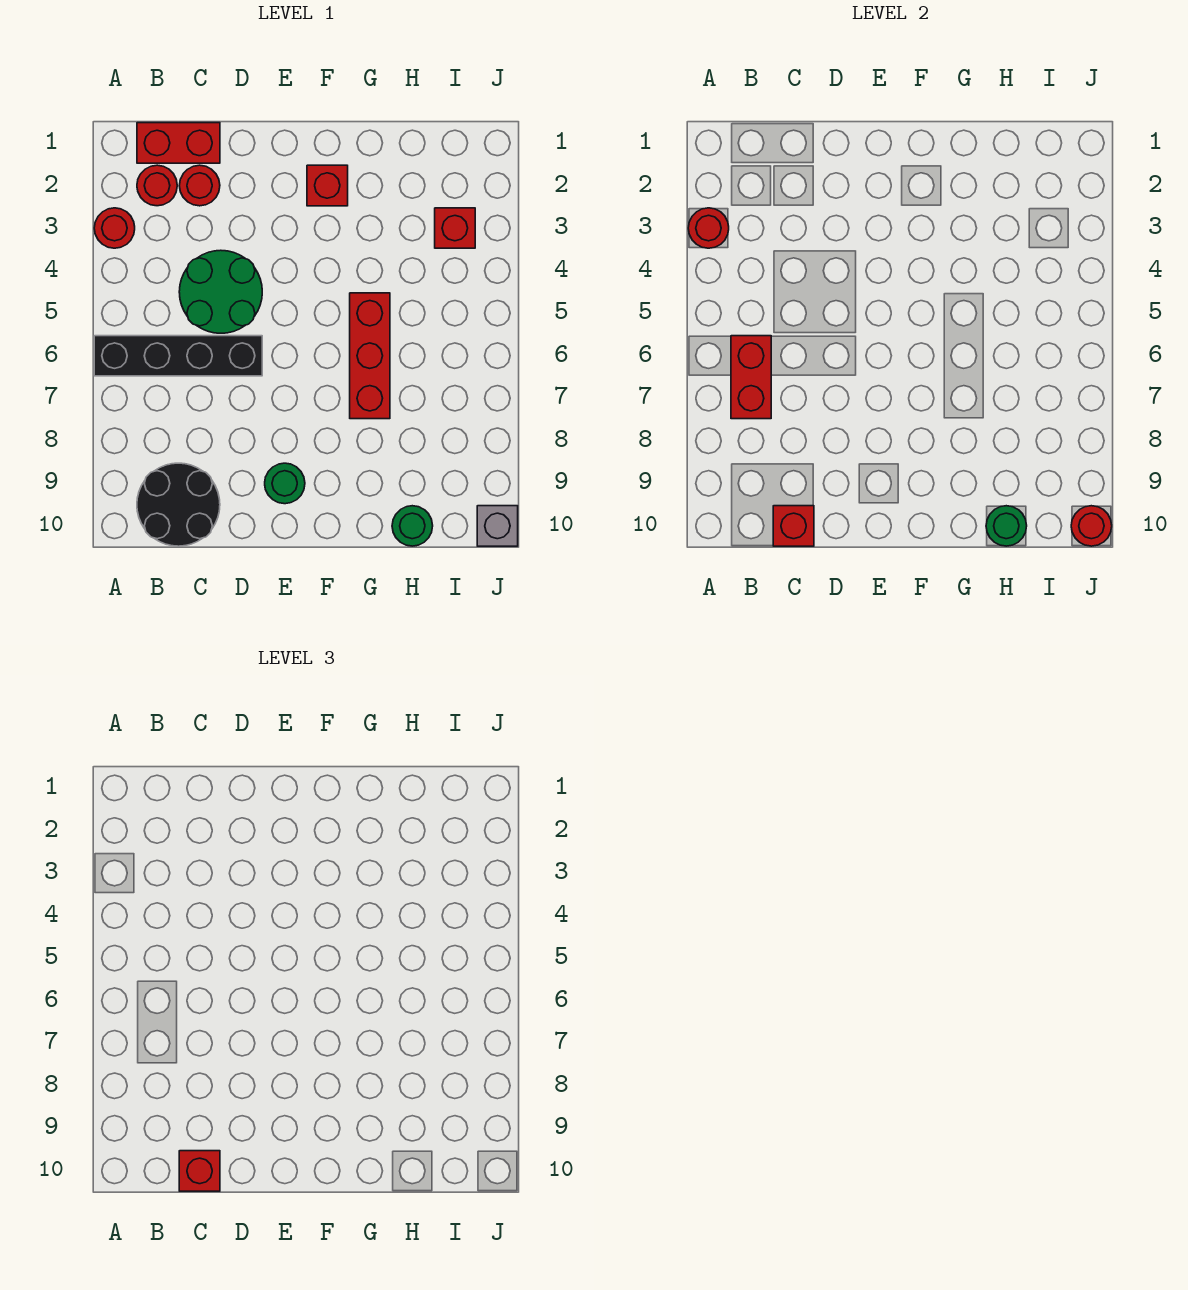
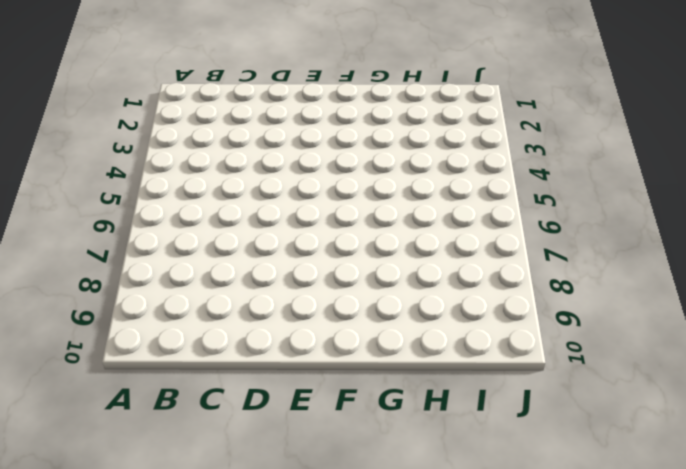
none -> red round brick A3 level 1
none -> black brick A6:D6 level 1
none -> red brick B1:C1 level 1

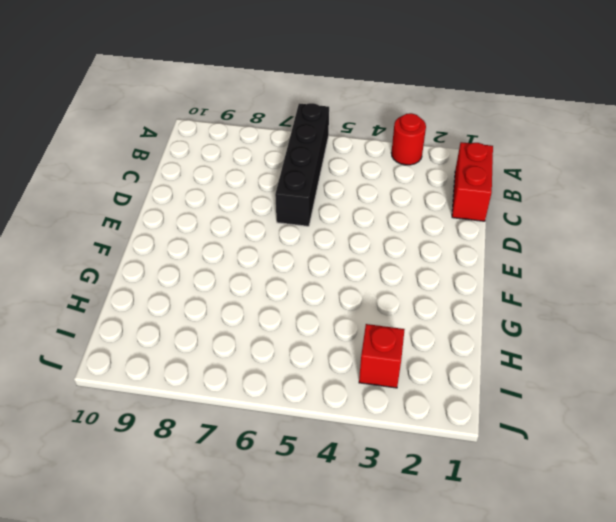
none -> red round brick B2 level 1
none -> black round brick B9:C10 level 1
none -> red round brick C2 level 1

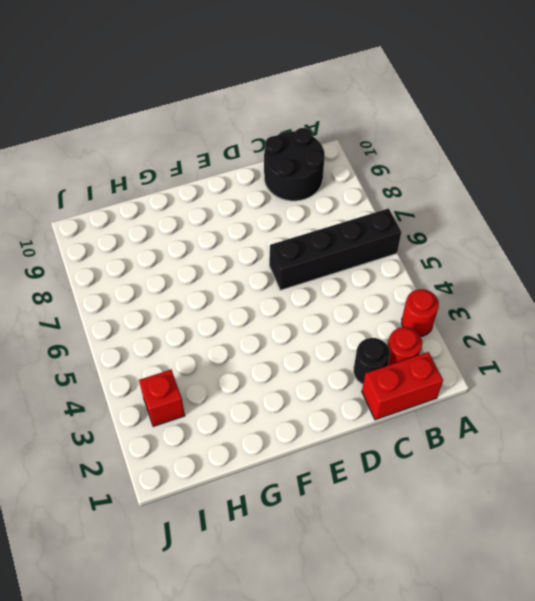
black round brick C2 level 1 -> red round brick C2 level 1
none -> green round brick C4:D5 level 1
none -> green round brick E9 level 1
none -> red brick F2 level 1

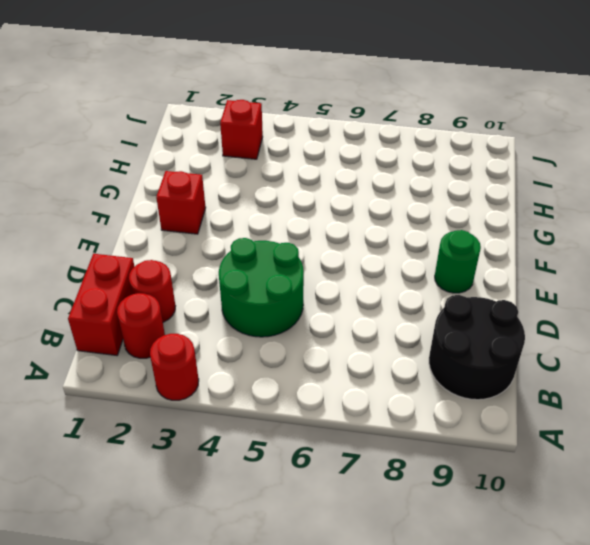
none -> black brick A6:D6 level 1
none -> red brick G5:G7 level 1
none -> green round brick H10 level 1

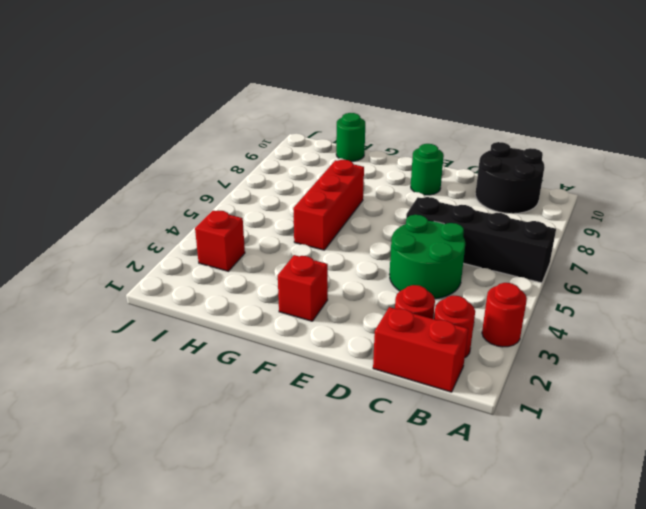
none -> grey brick J10 level 1
none -> red round brick A3 level 2
none -> red brick B6:B7 level 2

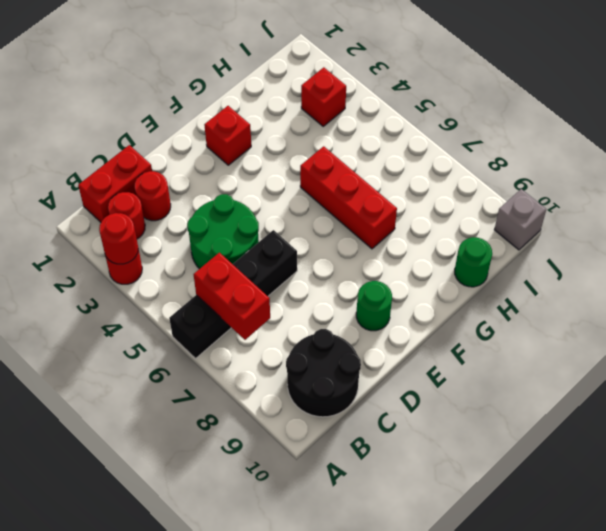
none -> red brick C10 level 2
none -> green round brick H10 level 2
none -> red round brick J10 level 2

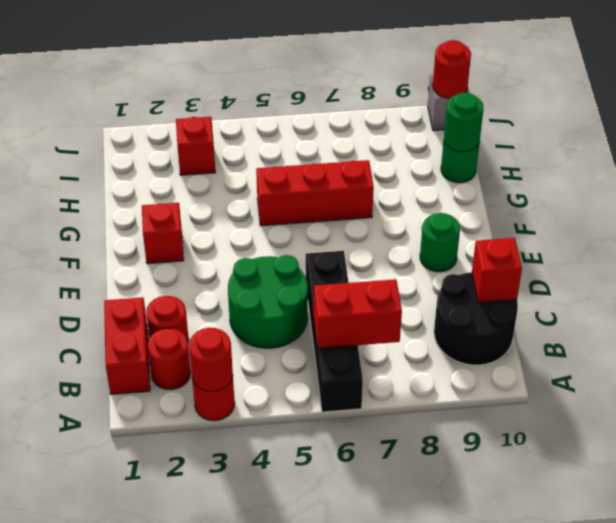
none -> red brick C10 level 3

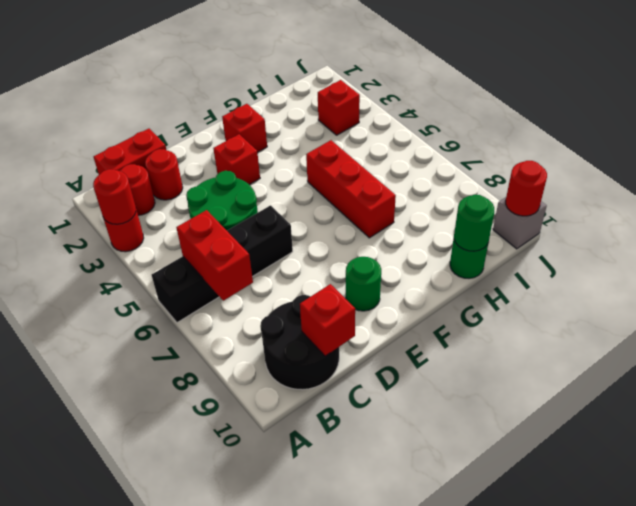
red brick E3 level 1 -> red brick C10 level 3

